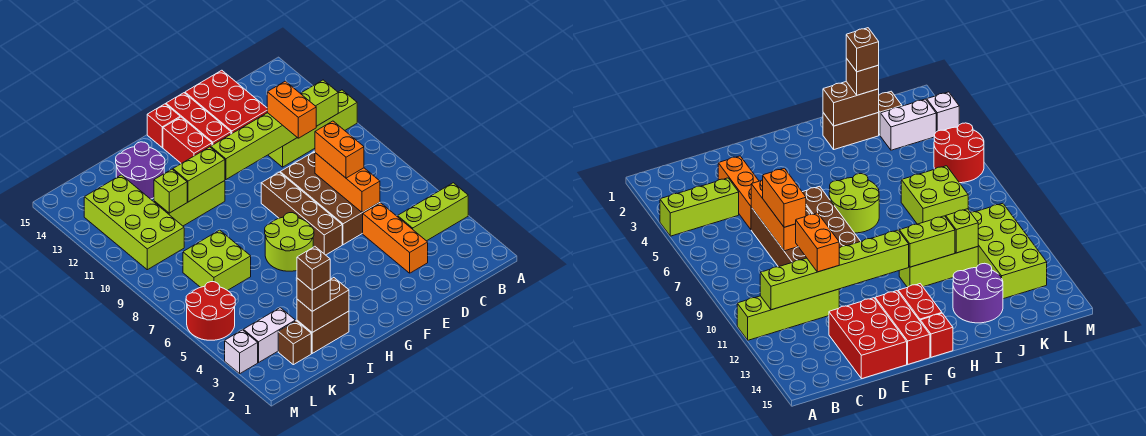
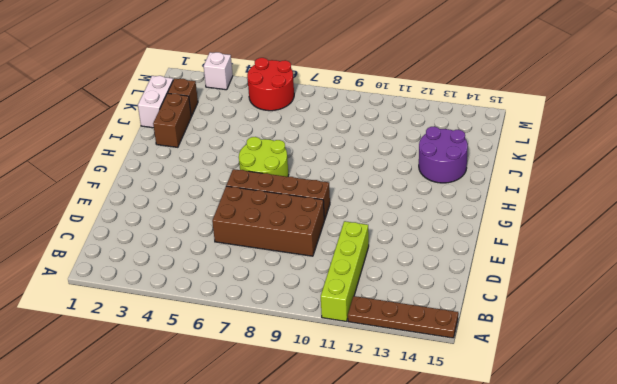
brown plate A12:A15 level 1 -> none
white brick J1:K1 level 1 -> white brick K3:L3 level 1
none -> lime brick A4:C4 level 1
none -> orange brick D3:D5 level 1
none -> red brick D13:E15 level 1

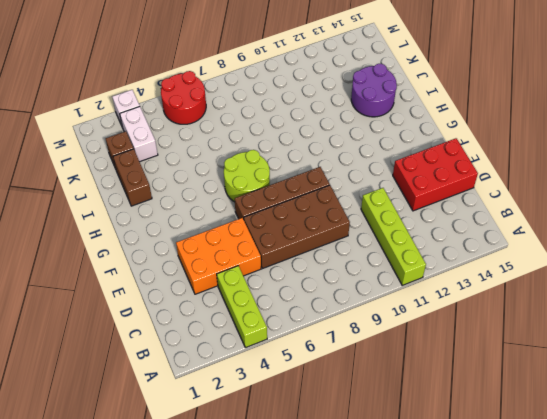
orange brick D3:E5 level 1 -> orange brick D3:D5 level 1
none -> red brick F13:F15 level 1
none -> red brick G13:G14 level 1
none -> red brick G15 level 1

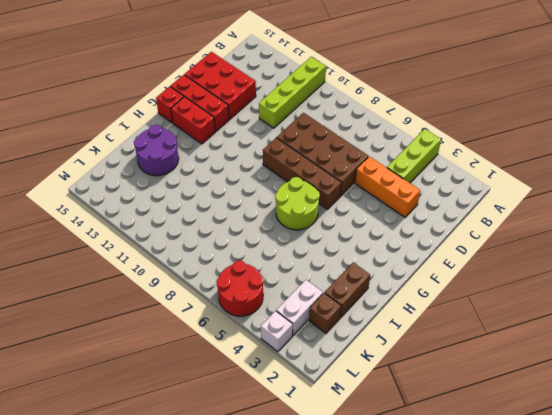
none -> lime brick H11:J11 level 1
none -> lime brick J7:K8 level 1
none -> lime brick K10:L13 level 1

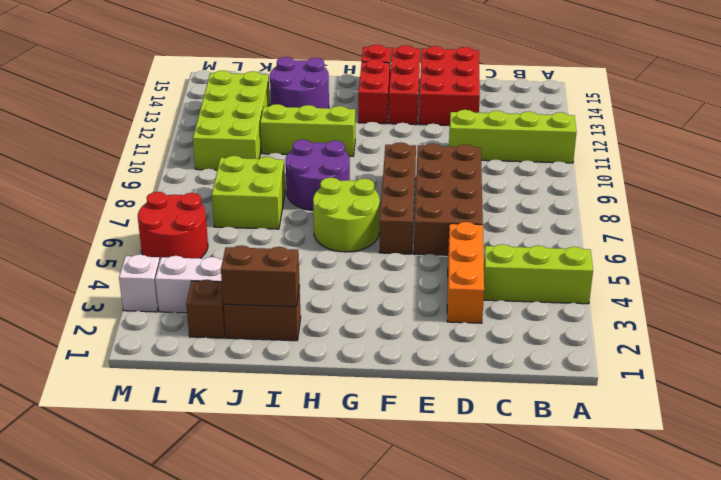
purple round brick H8:I9 level 1 -> none
none -> lime brick B11:G11 level 2
none -> orange brick D6:D8 level 2
none -> lime brick H11:I11 level 2

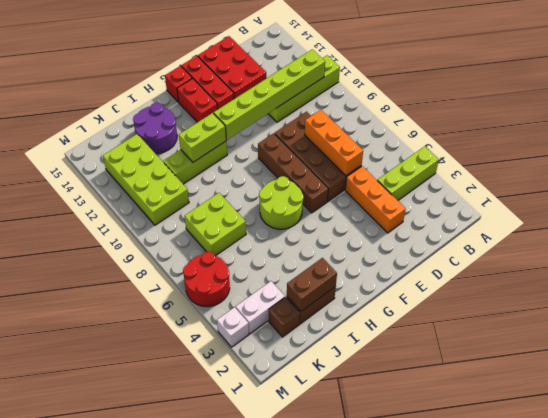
none -> lime brick J11 level 2
none -> orange brick D7:D8 level 3
none -> orange brick D10:D11 level 3

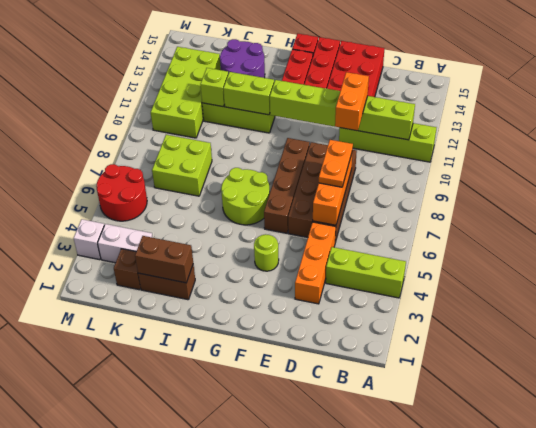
orange plate D7:D8 level 3 -> orange brick D7:D8 level 3
lime round brick F4 level 1 -> none
none -> brown brick J2 level 3
none -> brown brick J2 level 4

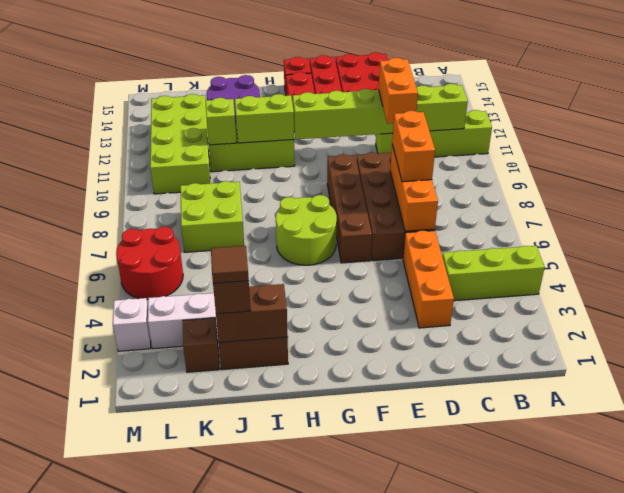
brown tile J2 level 4 -> brown brick J2 level 4

